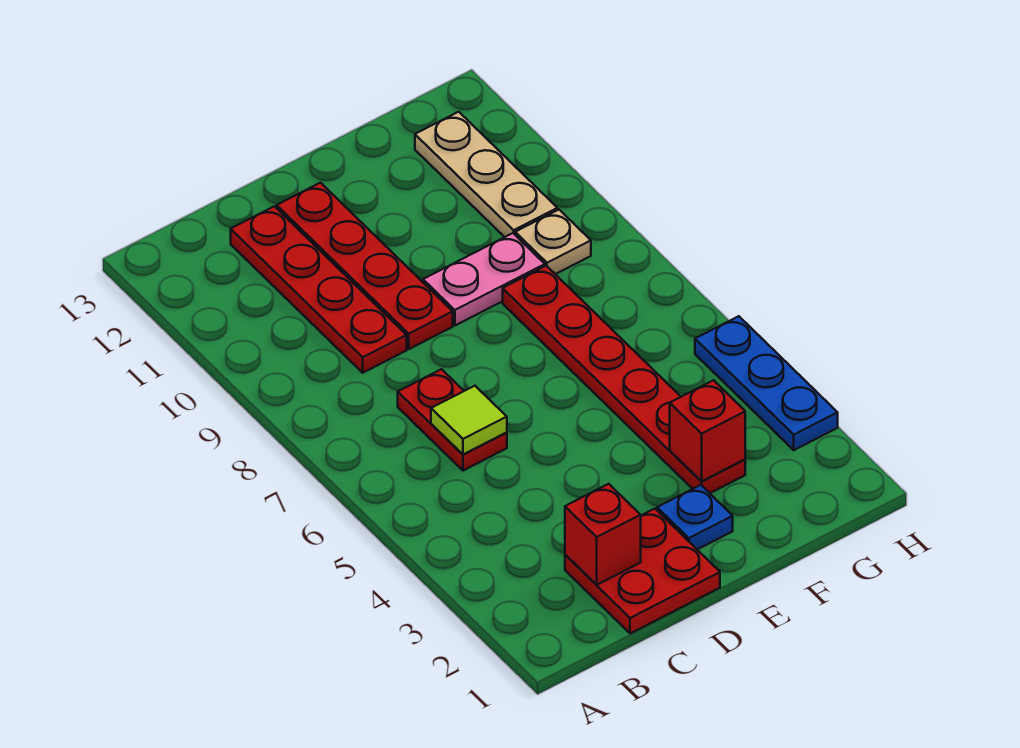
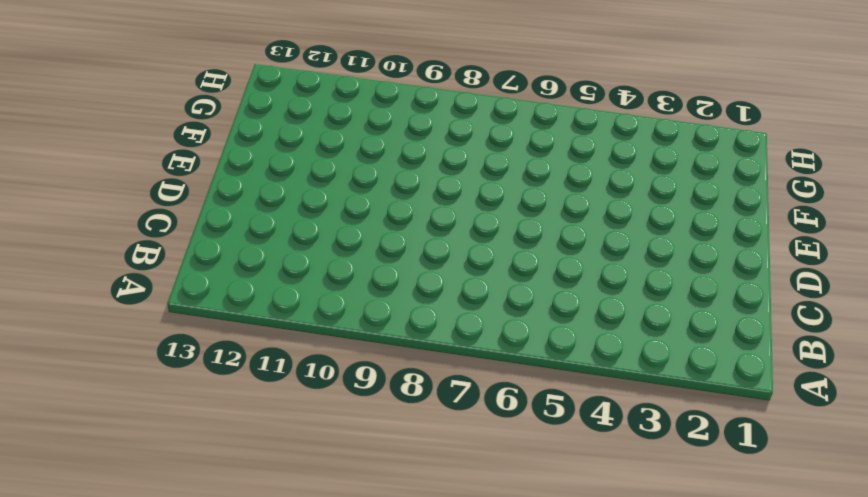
none -> red plate C1:D2 level 1
none -> red plate C6:C7 level 1
none -> red plate C9:C12 level 1

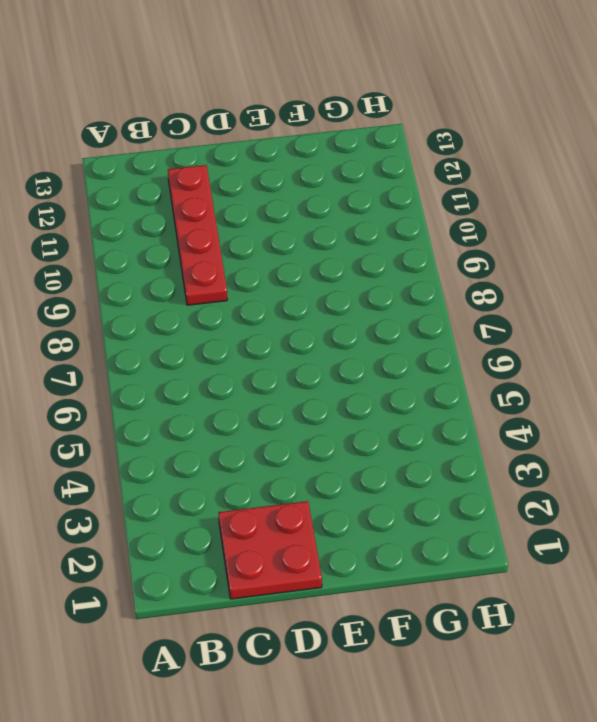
none -> red plate C6:C7 level 1
none -> red plate D9:D12 level 1
none -> blue plate E2 level 1

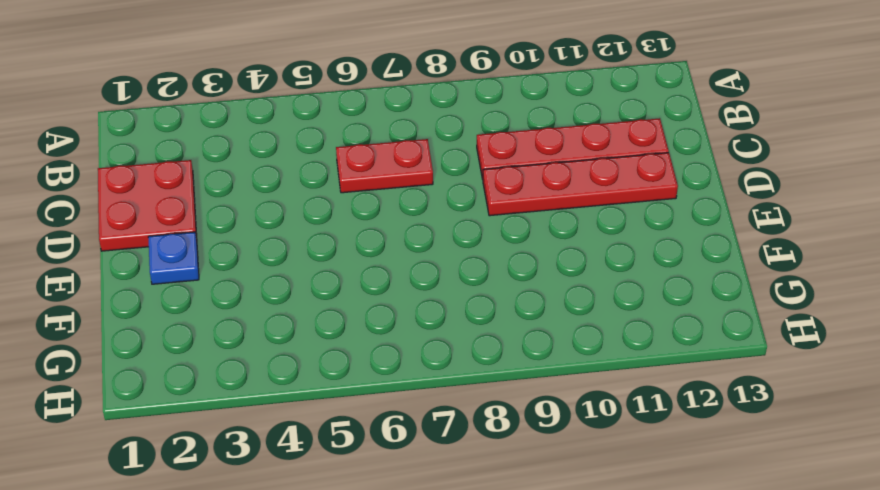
none -> pink plate E9:F9 level 1
none -> red plate F3:F8 level 1
none -> tan plate G9 level 1

